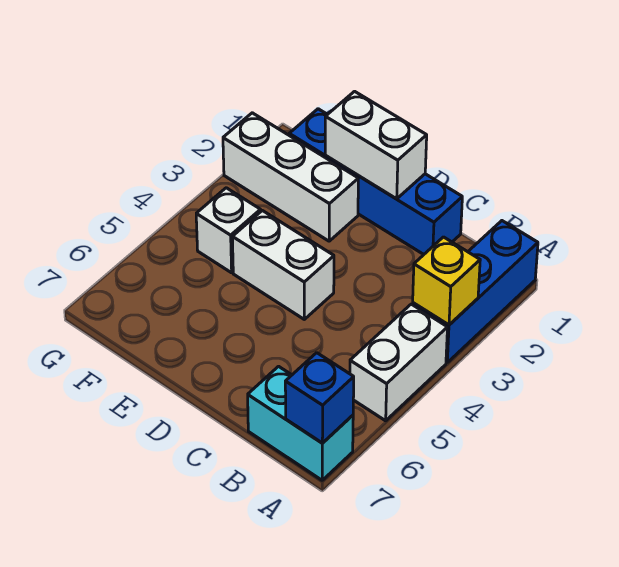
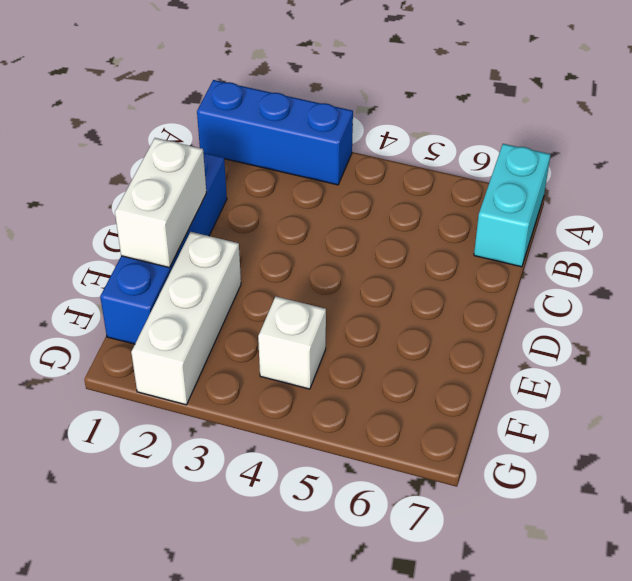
none -> white brick A4:A5 level 1
none -> white brick D4:E4 level 1

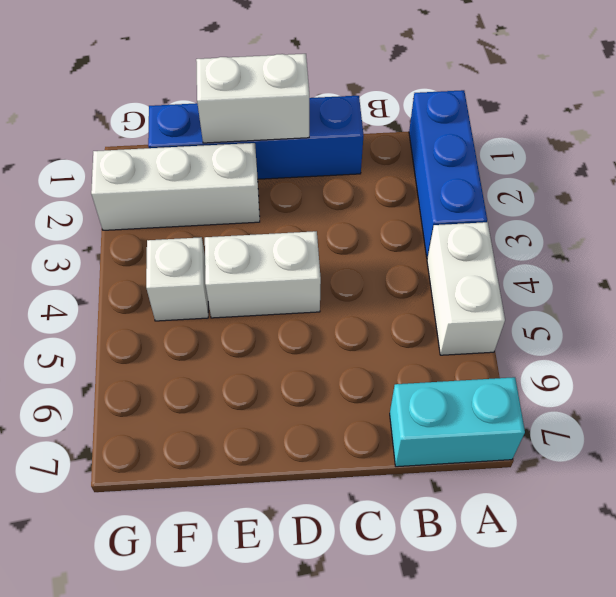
none -> yellow brick A3 level 2
none -> blue brick A7 level 2

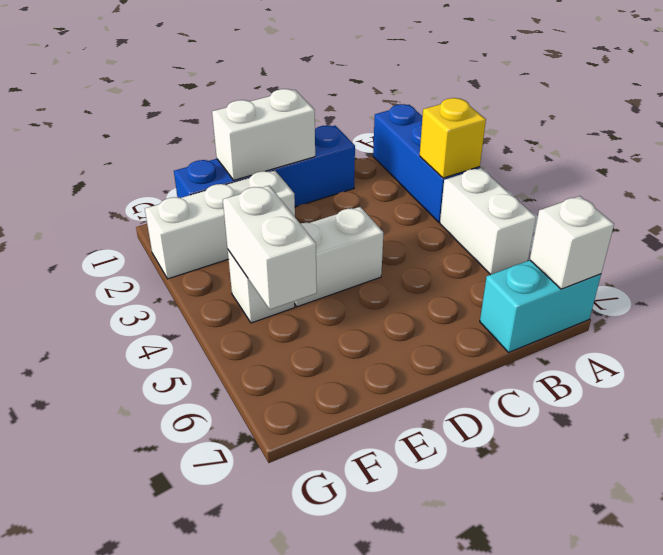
white brick A7 level 2 -> blue brick A7 level 2
white brick F4:F5 level 2 -> none

